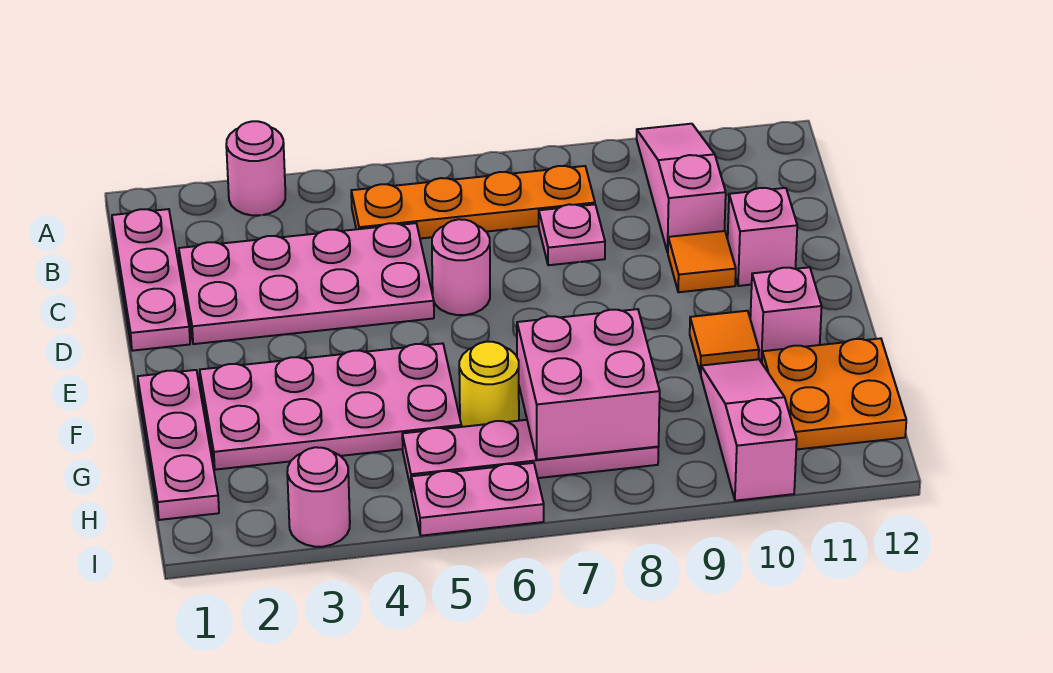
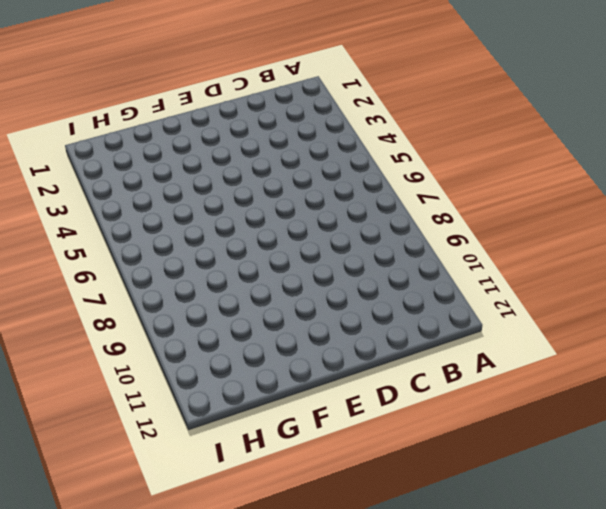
none -> pink round brick A3 level 1
none -> pink slope A10:C10 level 1 top C
none -> pink plate B1:D1 level 1

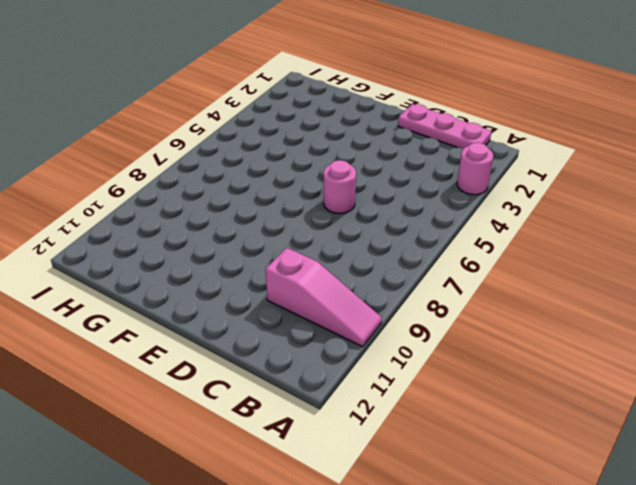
none -> orange plate B5:B8 level 1
none -> pink plate C2:D5 level 1
none -> pink plate C8 level 1

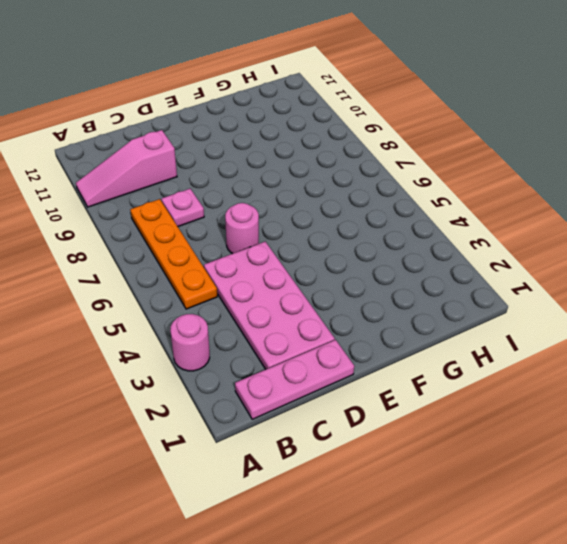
none -> orange tile D10 level 1
none -> pink brick D11 level 1
none -> pink plate F1:H1 level 1

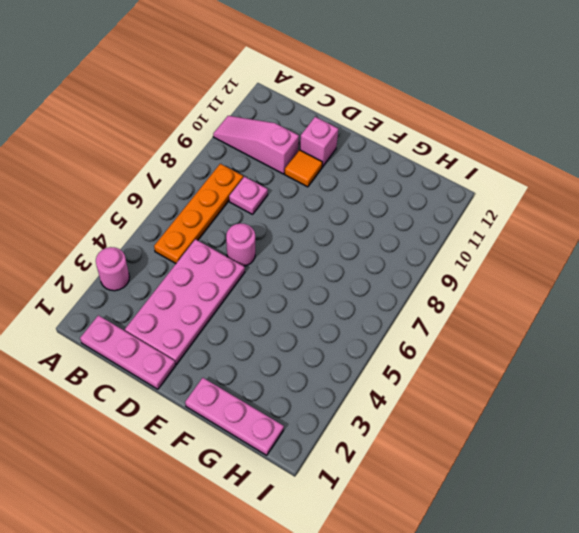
none -> pink plate F2:G5 level 1
none -> orange tile F10 level 1
none -> pink brick F11 level 1

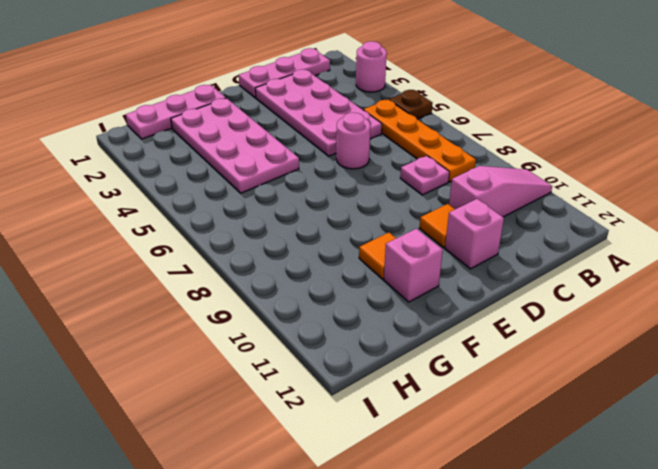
brown plate A5 level 1 -> none
none -> yellow round brick G6 level 1
none -> pink slope G10:I10 level 1 top I
none -> orange plate G11:H12 level 1

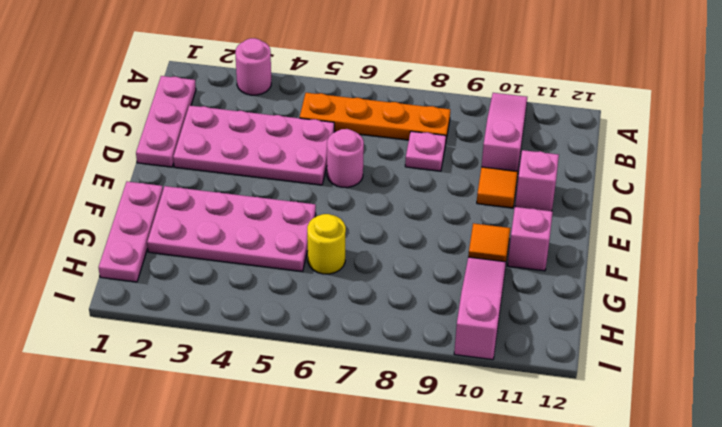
none -> orange plate G11:H12 level 1
none -> pink plate H5:H8 level 1
none -> pink round brick I3 level 1

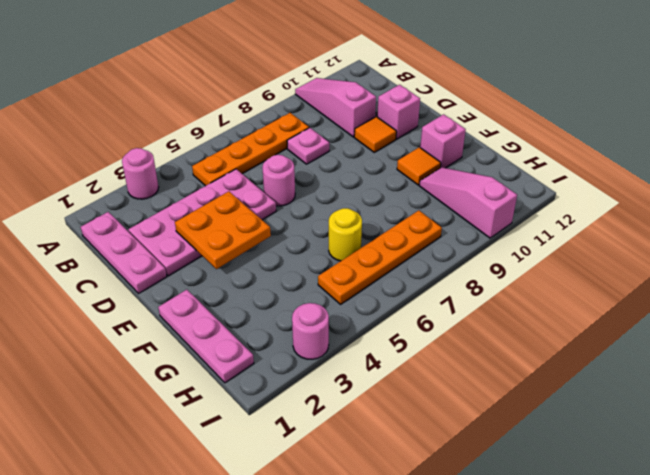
orange plate D3:E4 level 2 -> orange plate G11:H12 level 1
orange plate H5:H8 level 1 -> pink plate H5:H8 level 1
none -> pink plate F2:G5 level 1
none -> pink plate I5:I6 level 1
none -> pink brick G7:H8 level 2

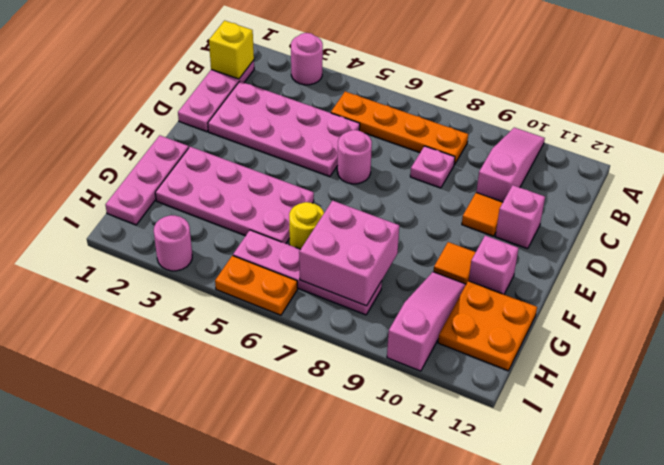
yellow brick B1 level 2 -> none
orange plate I5:I6 level 1 -> pink plate I5:I6 level 1

